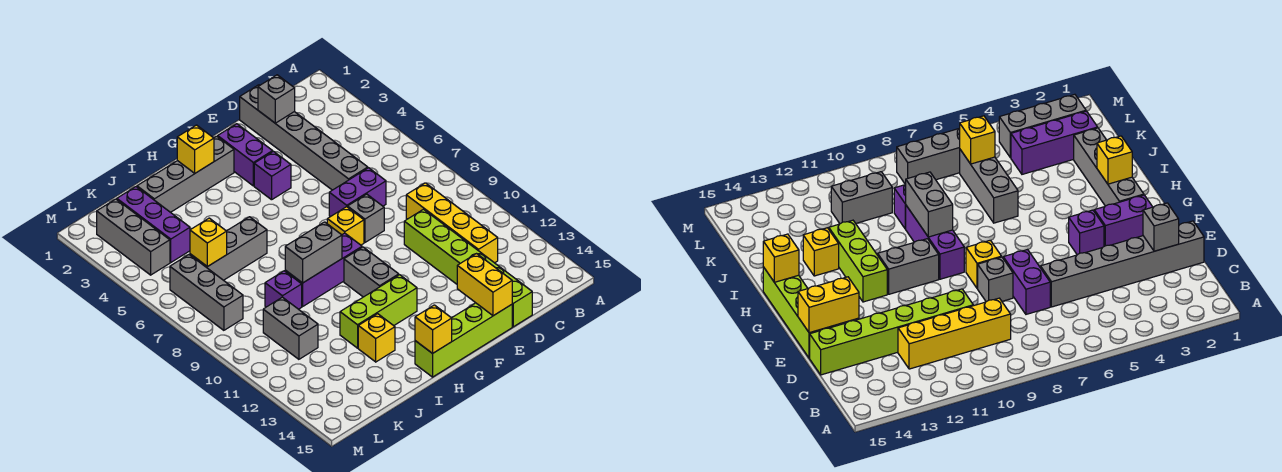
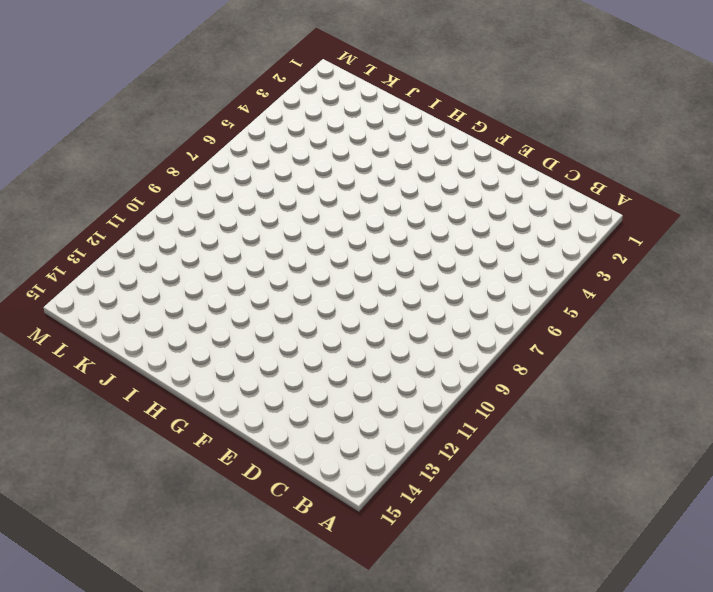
none -> yellow brick C9:C12 level 1
none -> grey brick D1:D6 level 1
none -> purple brick D7:E7 level 1

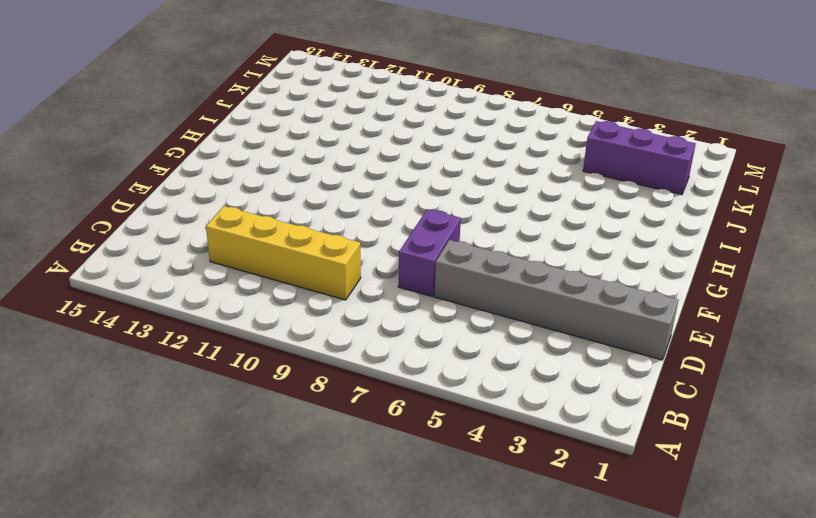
none -> lime brick D10:D15 level 1
none -> grey brick E8 level 1
none -> lime brick E15:H15 level 1

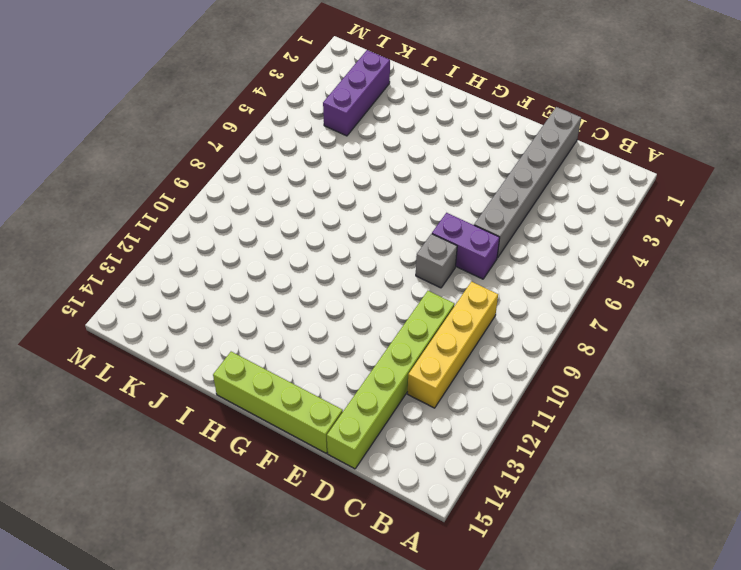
none -> purple brick F2:F3 level 1
none -> purple brick F4 level 1
none -> yellow brick F8 level 1

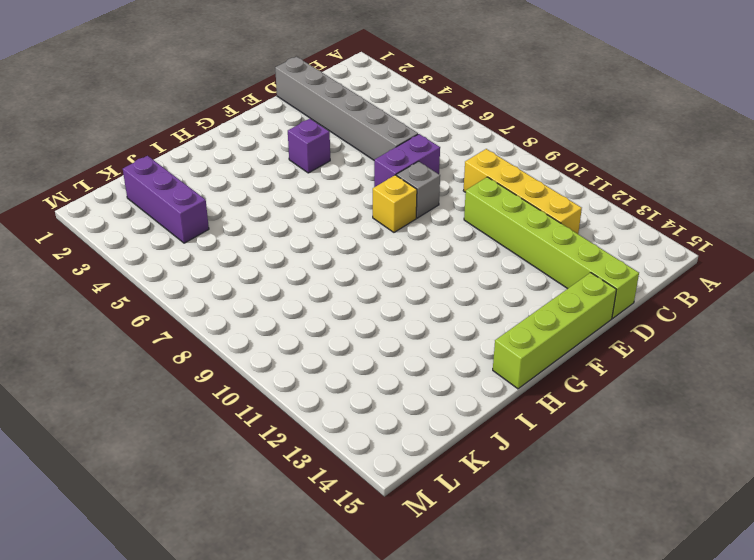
none -> purple brick F2:F3 level 1
none -> grey brick G2:J2 level 1
none -> purple brick G9:I9 level 1

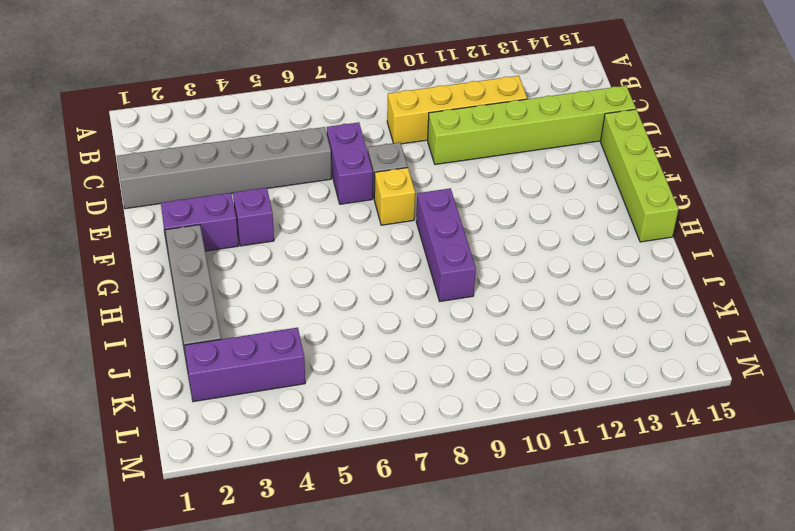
none -> grey brick G10:G11 level 1
none -> lime brick G12:I12 level 1
none -> grey brick I6:K6 level 1

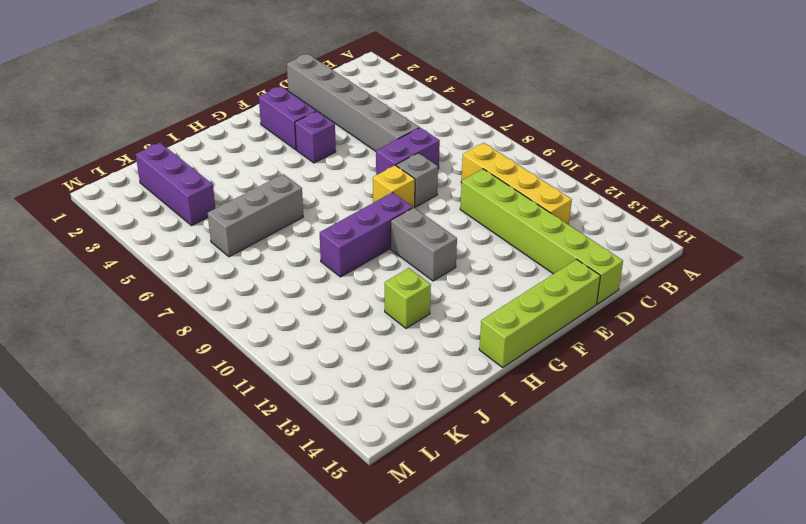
lime brick I12 level 1 -> lime brick G12:I12 level 1
none -> grey brick G2:J2 level 1
none -> yellow brick I13 level 1
none -> purple brick J9 level 1

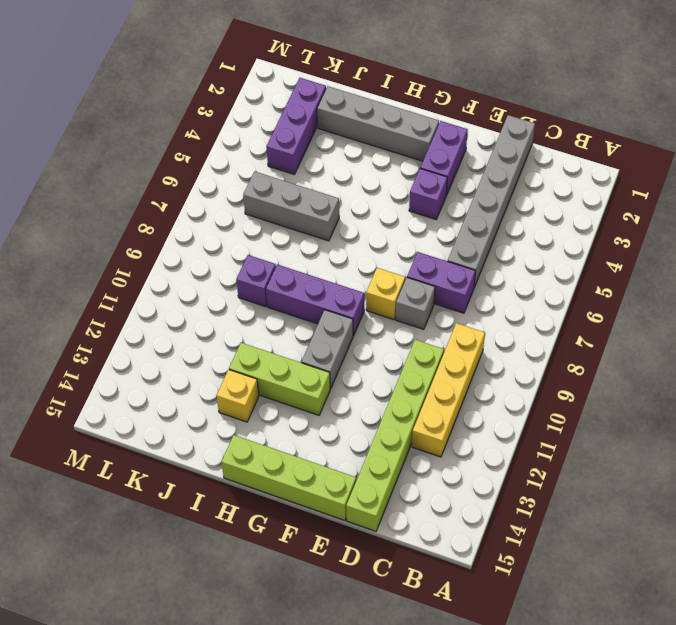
none -> grey brick K10:K11 level 1
none -> grey brick L2:L4 level 1
none -> grey brick L6:L8 level 1

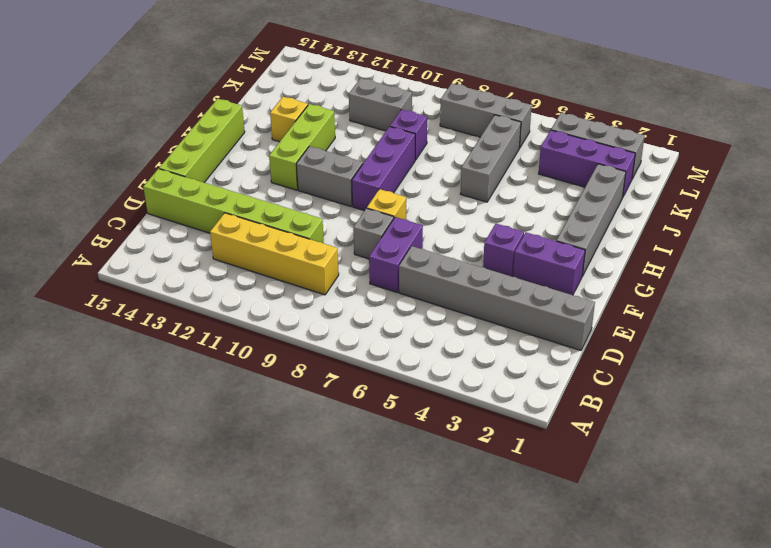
none -> grey brick D2 level 2
none -> yellow brick E14:E15 level 2
none -> yellow brick H2 level 2

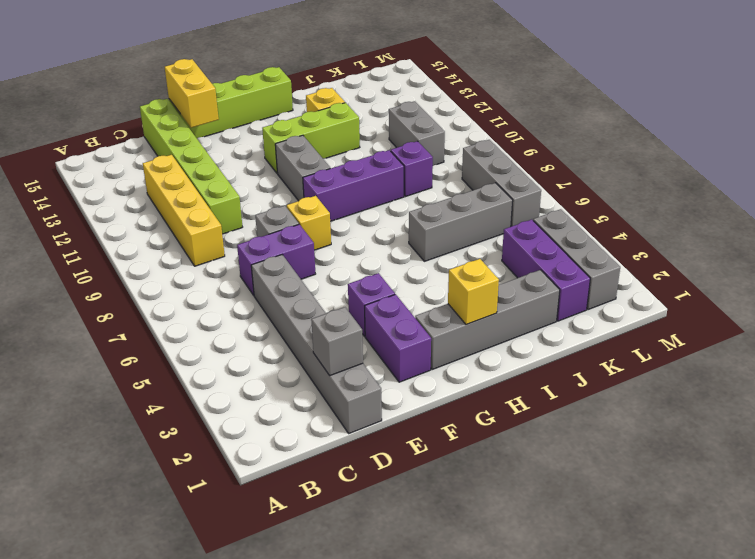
none -> grey brick H9:I9 level 2
none -> yellow brick H15 level 2
none -> yellow brick K6 level 2

